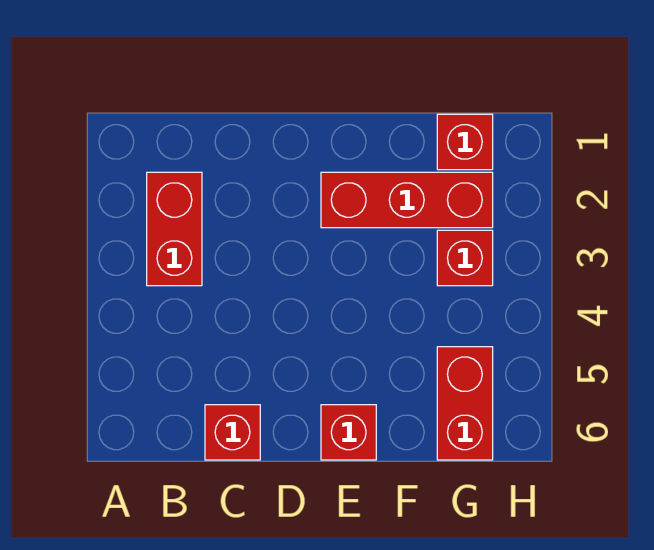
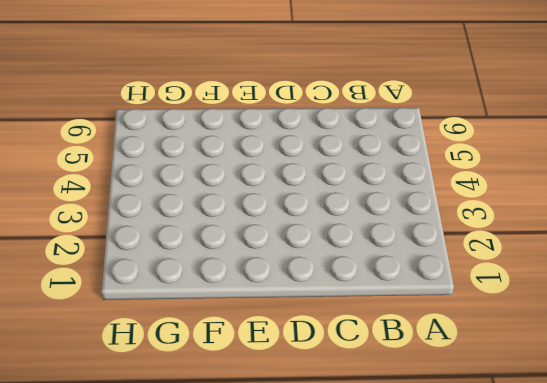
none -> red brick B2:B3 level 1
none -> red brick C6 level 1

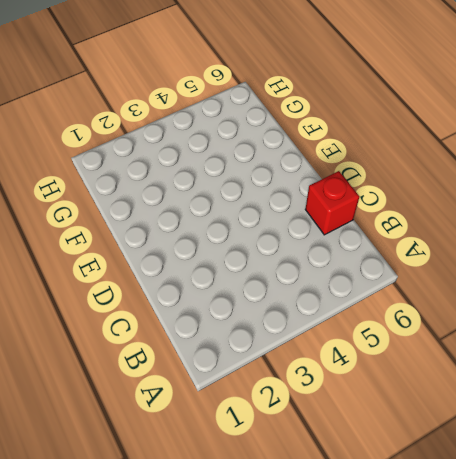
none -> red brick B2:B3 level 1
none -> red brick E2:G2 level 1

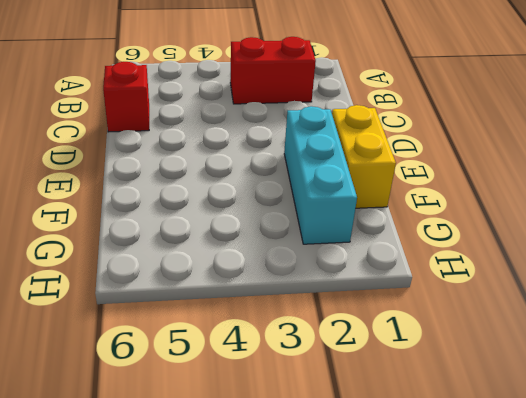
yellow brick E1:F1 level 1 -> none
cyan brick E2:G2 level 1 -> red brick E2:G2 level 1
none -> red brick E6 level 1
none -> red brick G1 level 1

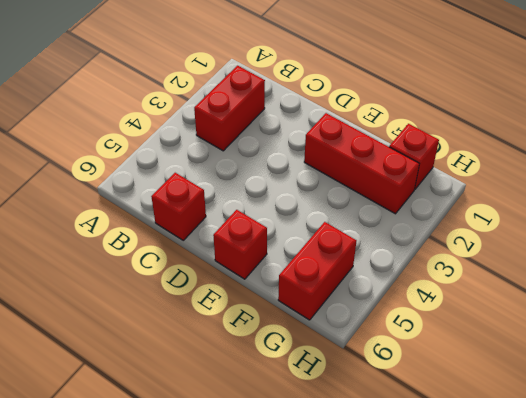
none -> red brick G3 level 1

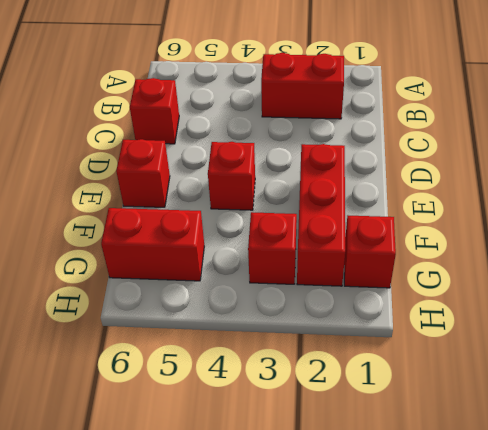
red brick E4 level 1 -> none

